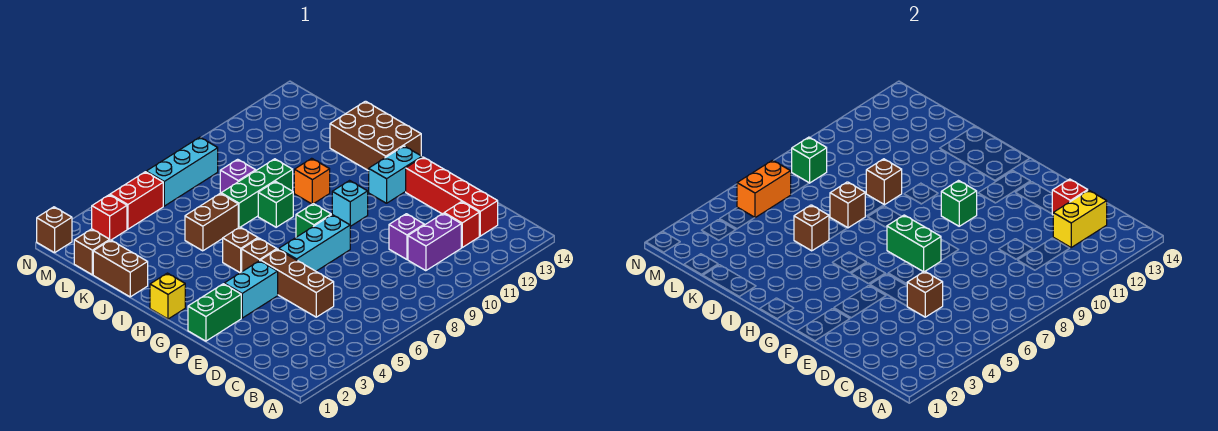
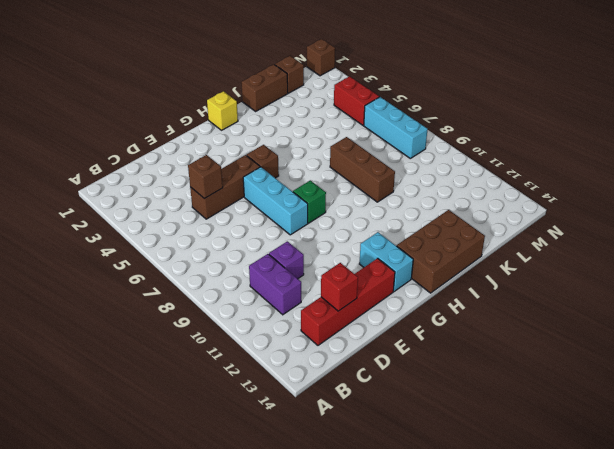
brown brick J7:J9 level 1 -> green brick J7:J9 level 1
none -> red brick C12 level 1
none -> green brick F1:F2 level 1
none -> cyan brick F3:F4 level 1
none -> cyan brick G10 level 1

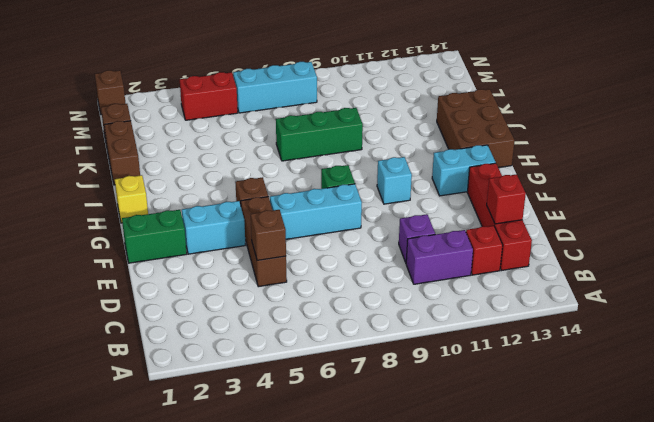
none -> brown brick H5 level 1
none -> green brick I8 level 1
none -> orange brick I10 level 1
none -> brown brick J5:J6 level 1

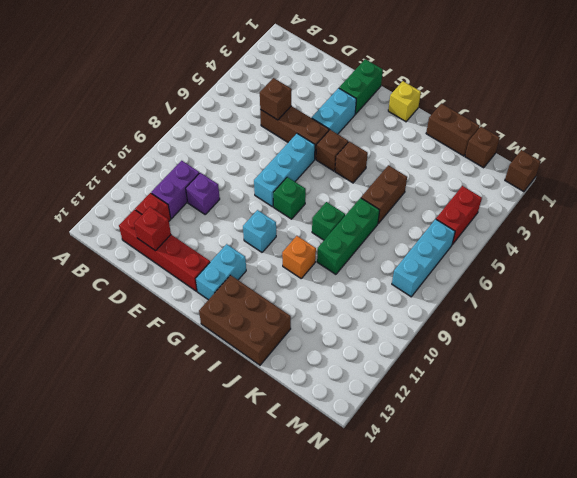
none -> purple brick K8 level 1
none -> red brick M3 level 1
none -> yellow brick C12:C13 level 2
none -> green brick F7:G7 level 2

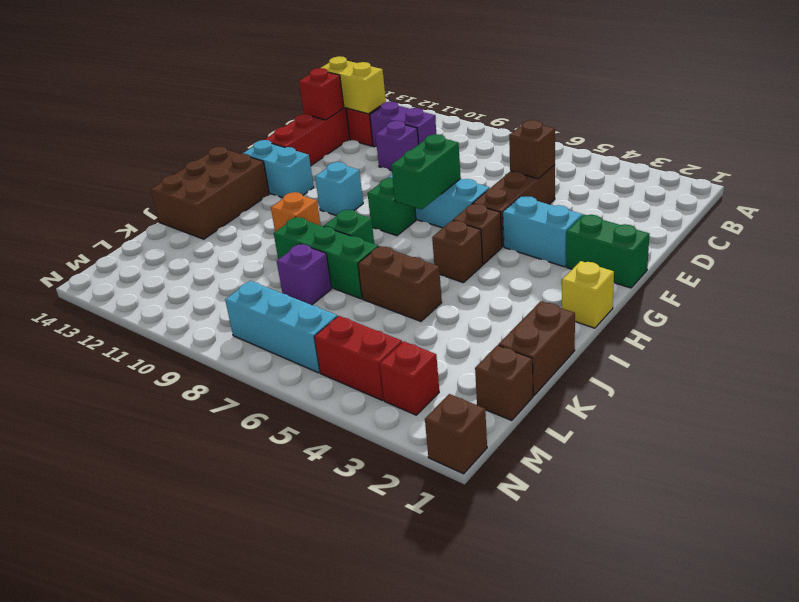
none -> green brick G10 level 2
none -> brown brick J5 level 2
none -> brown brick J7 level 2
none -> brown brick J9 level 2

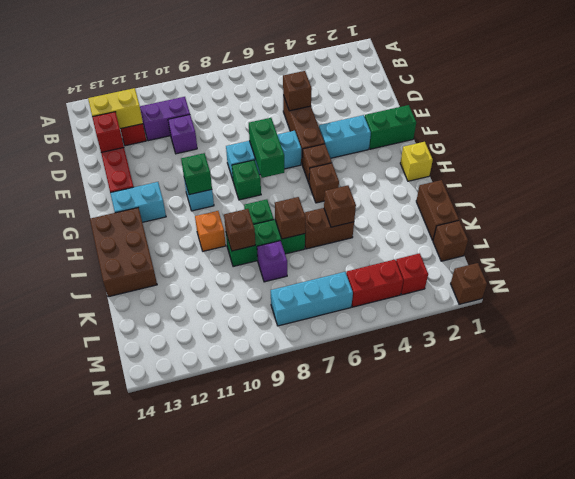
none -> orange brick M5:M6 level 2
none -> green brick M8 level 2

